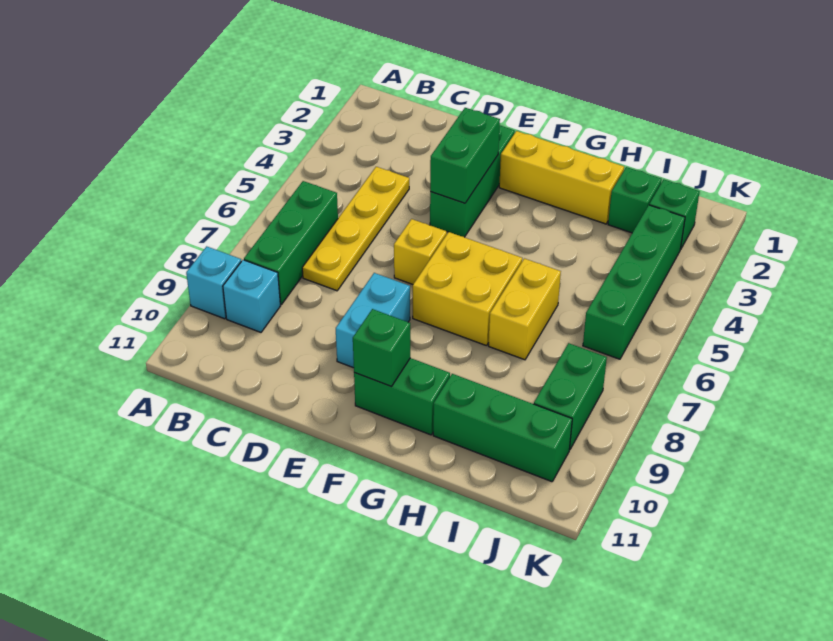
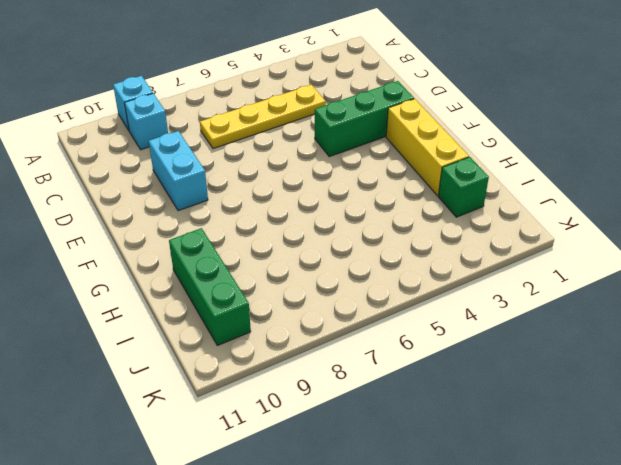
cyan brick D9:E9 level 1 -> cyan brick E8:E9 level 1
none -> green brick B6:B8 level 1
none -> yellow brick E6 level 1
none -> yellow brick F6:G7 level 1

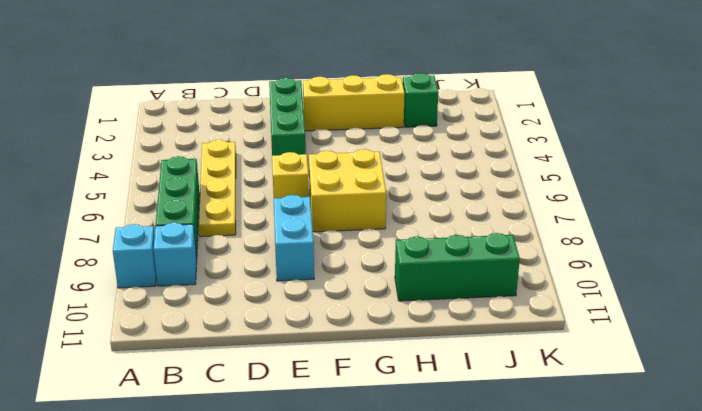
none -> green brick F10:G10 level 1
none -> yellow brick H6:H7 level 1
none -> green brick J2 level 1

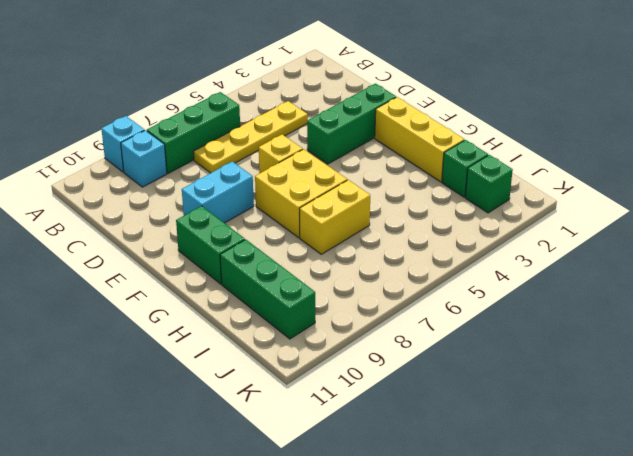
none -> green brick J3:J6 level 1
none -> green brick J8:J9 level 1
none -> green brick E3:E4 level 2

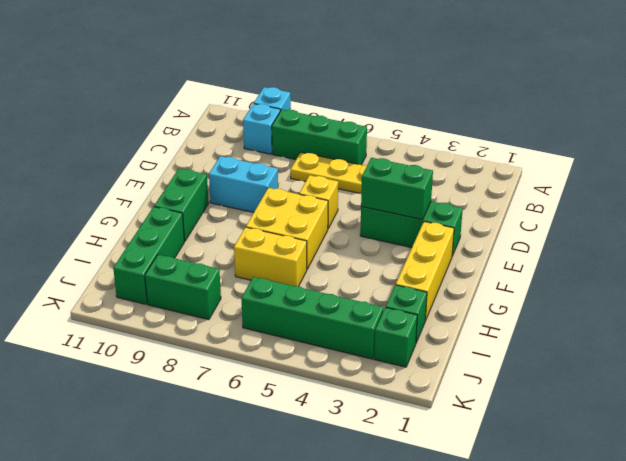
none -> green brick F10 level 2

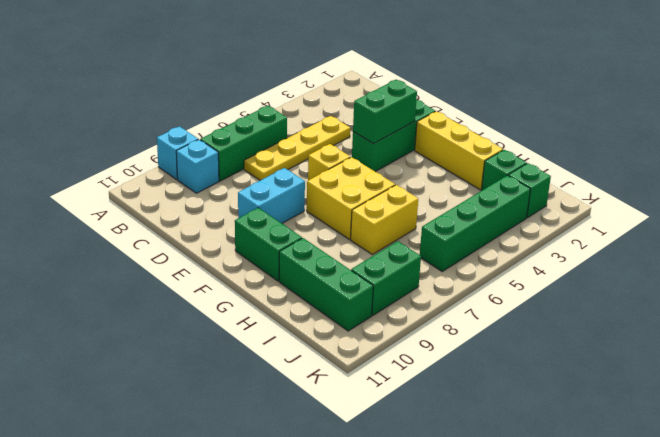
none -> green brick F10 level 2

